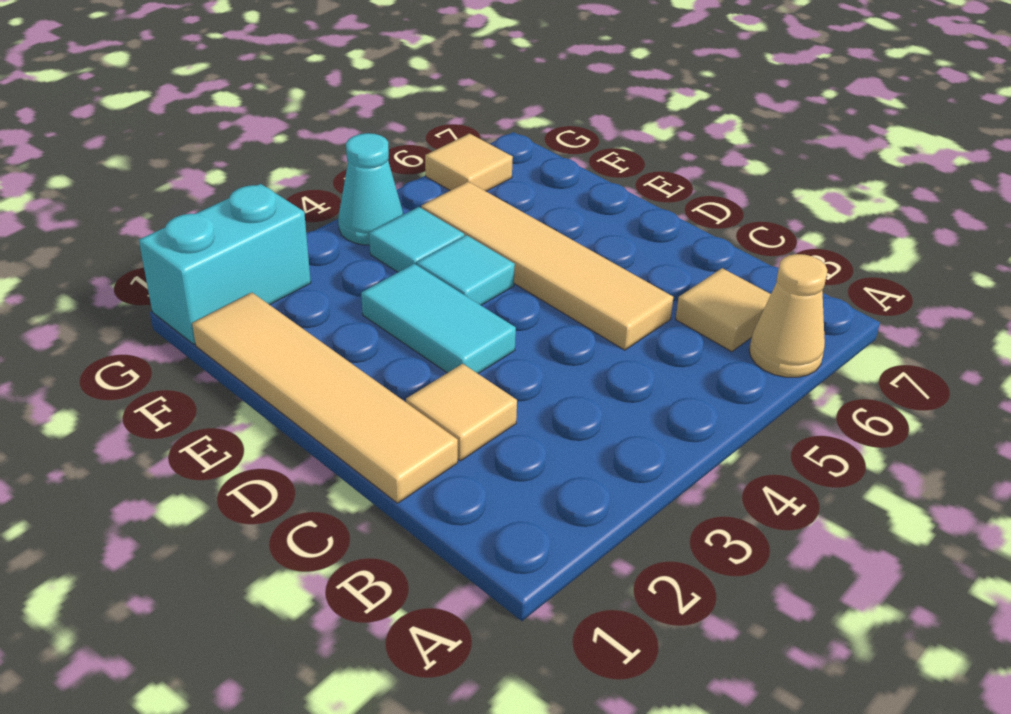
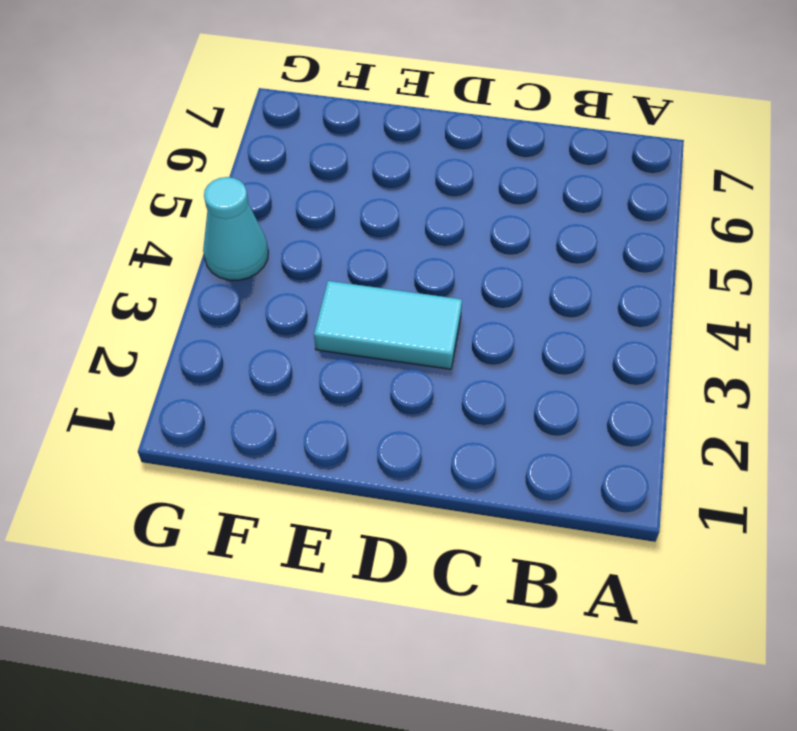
none -> tan cone A6 level 1
none -> tan tile B6 level 1

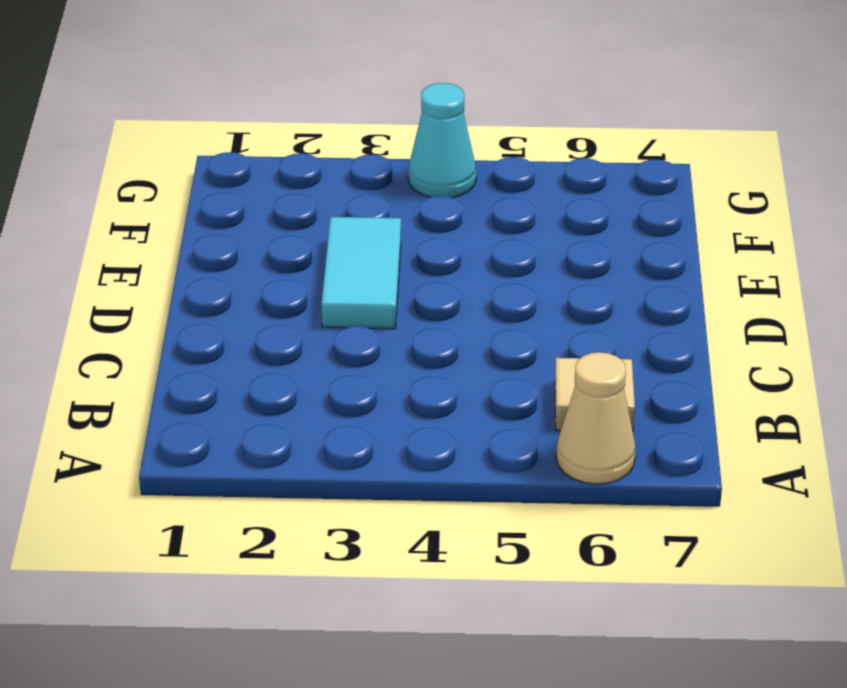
none -> tan tile C1:F1 level 1
none -> tan tile C2 level 1

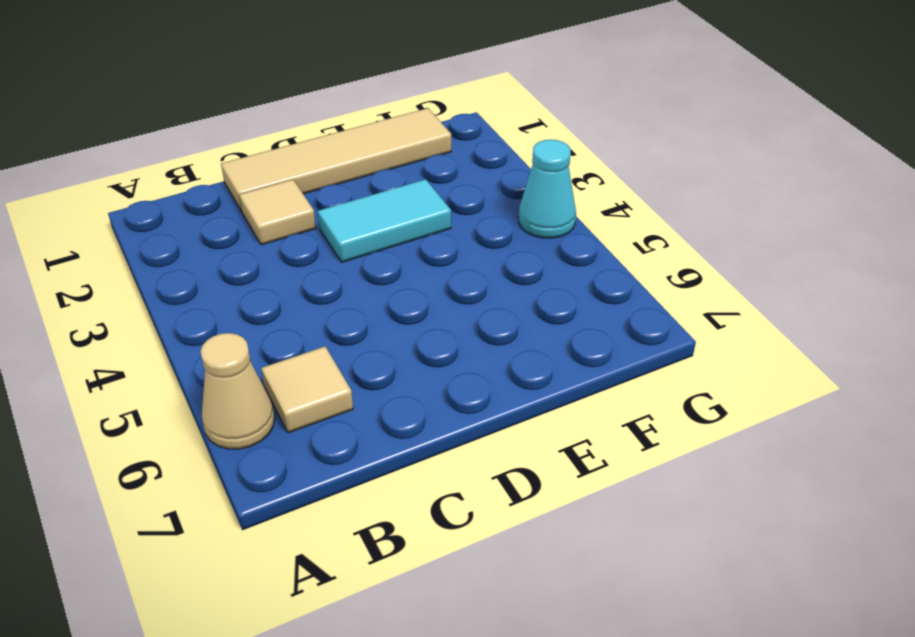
none -> tan tile C5:F5 level 1
none -> cyan tile E4 level 1

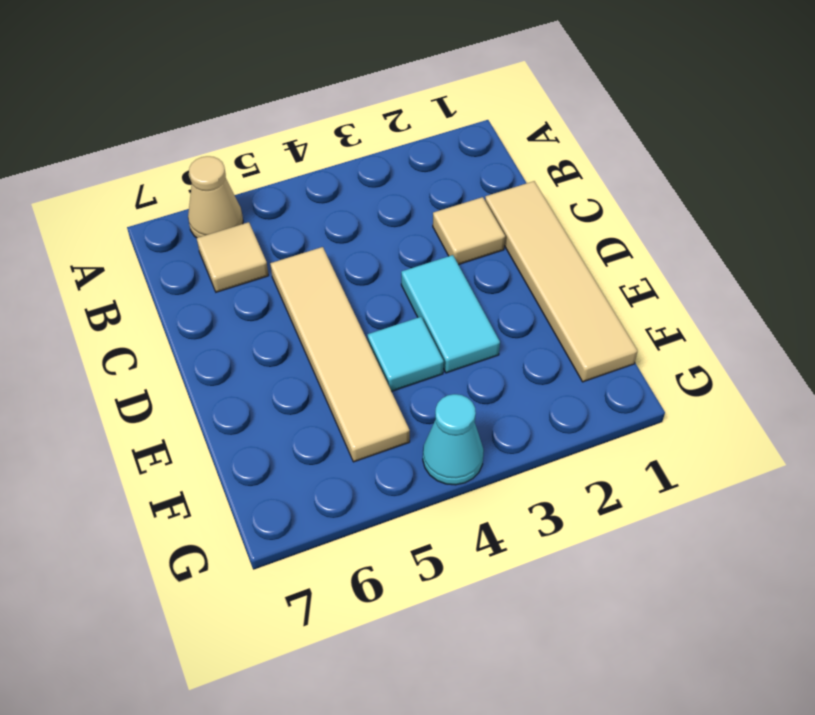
none -> cyan tile F4 level 1
none -> cyan brick G1:G2 level 1

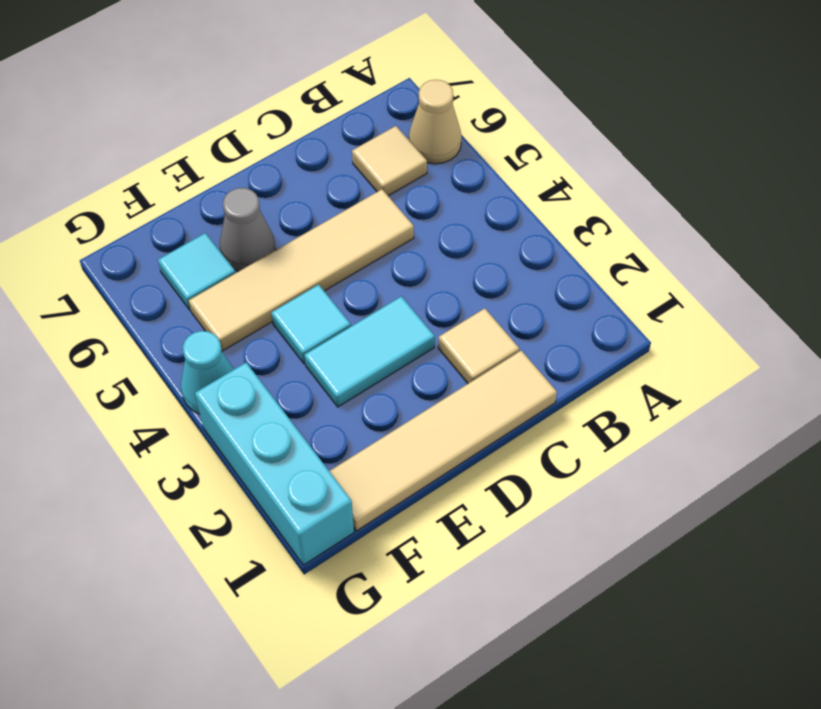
grey cone E6 level 1 -> none
cyan tile F6 level 1 -> cyan tile F4 level 1
cyan brick G1:G3 level 1 -> cyan brick G1:G2 level 1
none -> tan tile G6 level 1

